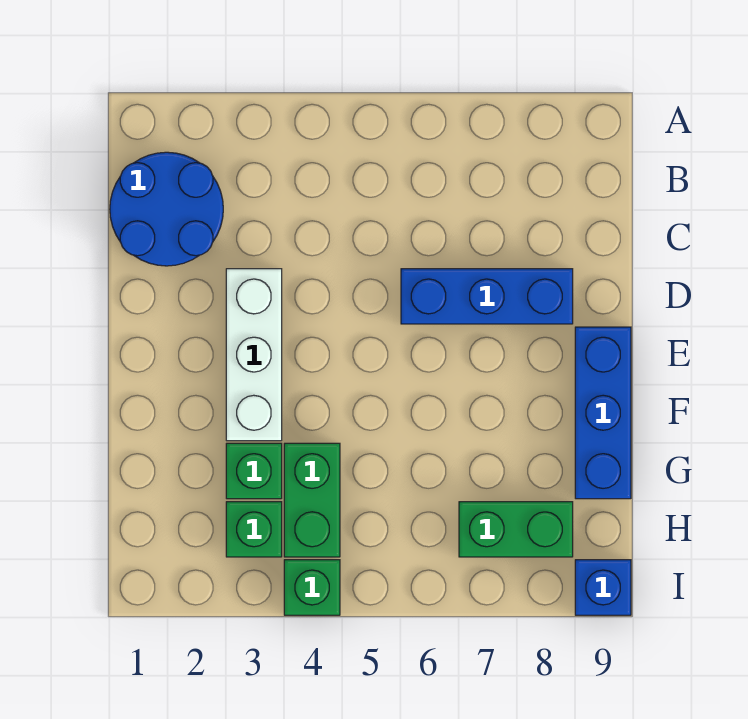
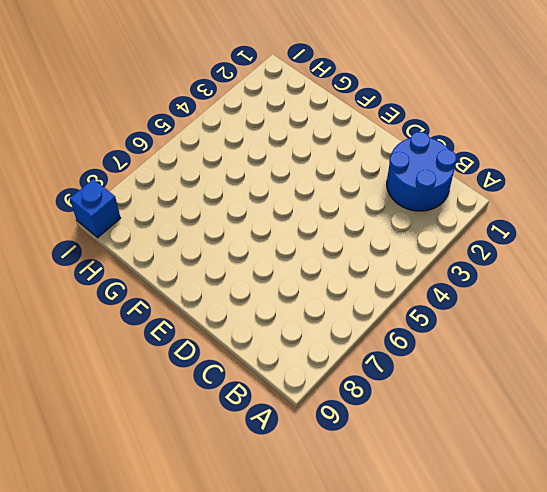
none -> white brick D3:F3 level 1
none -> blue brick D6:D8 level 1

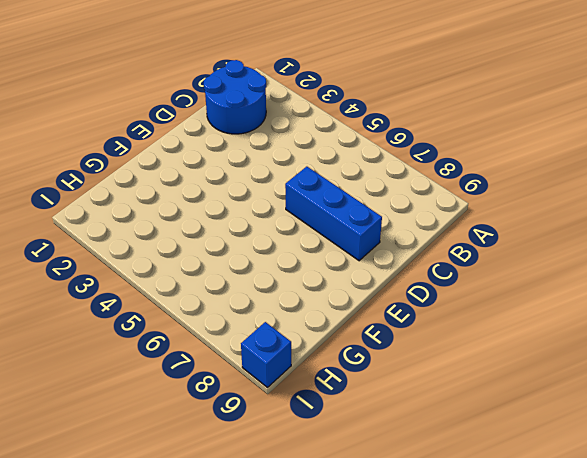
none -> white brick D3:F3 level 1
none -> blue brick E9:G9 level 1

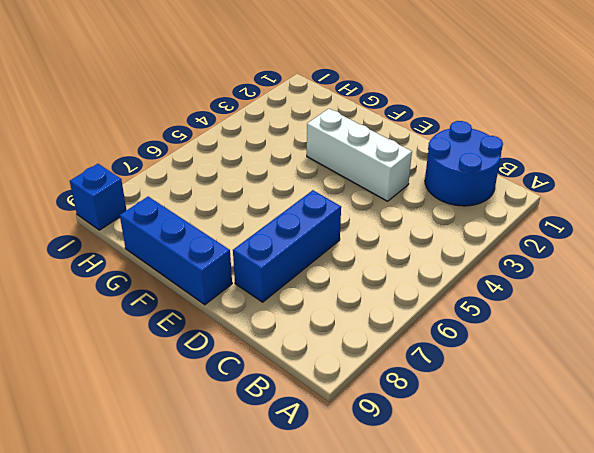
none -> green brick G3 level 1
none -> green brick G4:H4 level 1

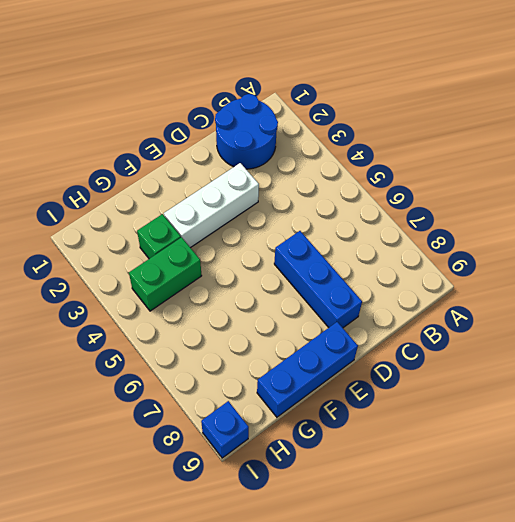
none -> green brick H3 level 1
none -> green brick H7:H8 level 1

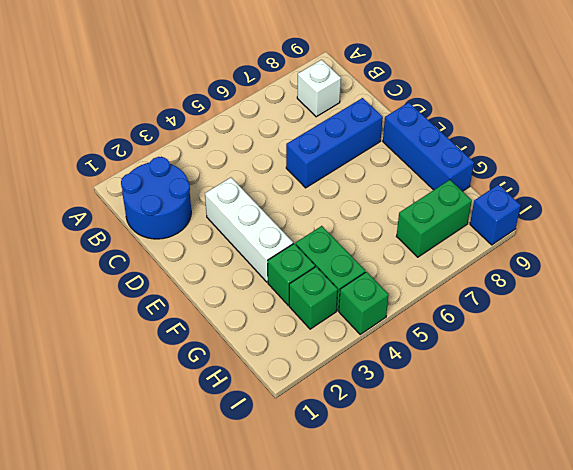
white brick B8 level 1 -> none

